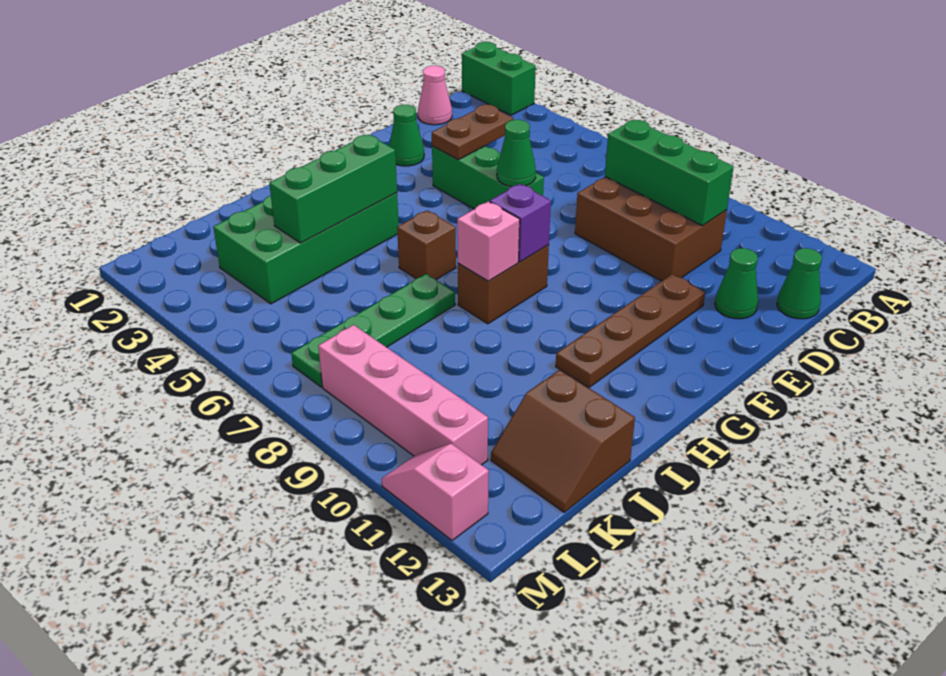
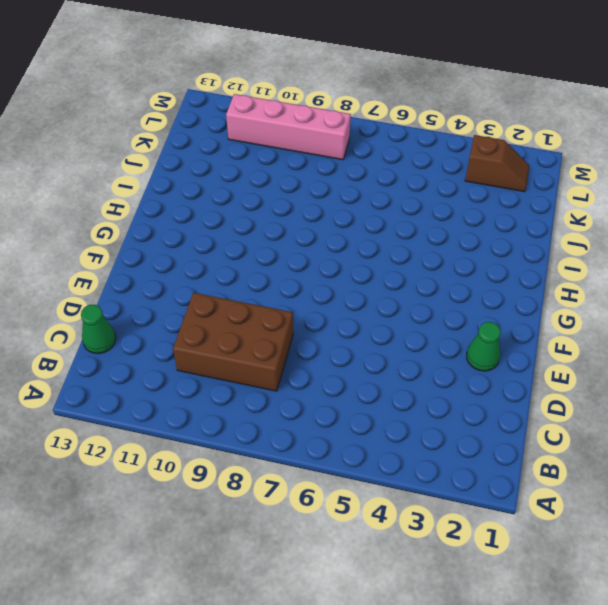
brown slope L2:L3 level 1 top 3 -> none
none -> green brick A1:A2 level 1
none -> pink cone C1 level 1
none -> green cone D12 level 1

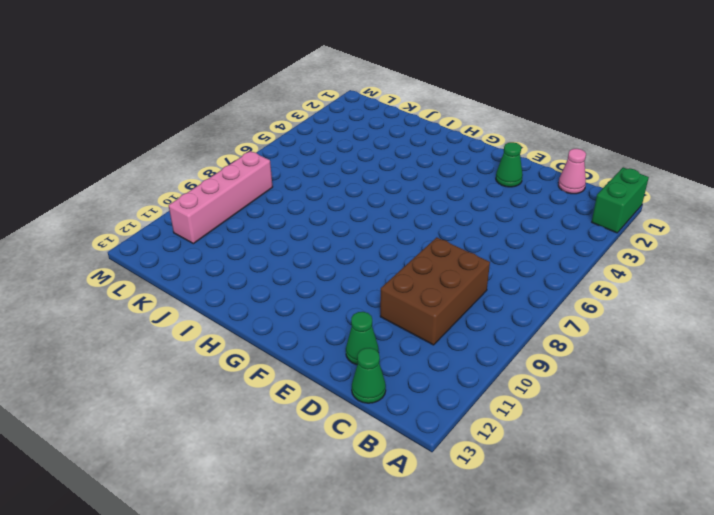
none -> green brick E4:E6 level 1
none -> brown plate E11:H11 level 1
none -> brown brick G8:H8 level 1

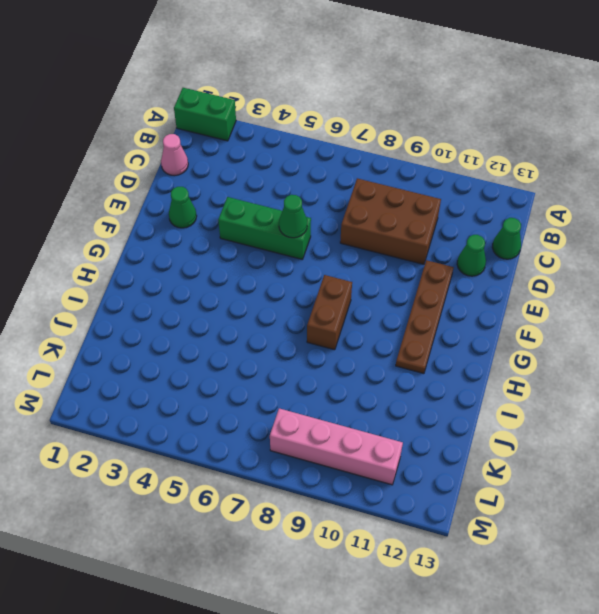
none -> green brick H3:K4 level 1
none -> brown brick H6 level 1
none -> green plate I7:L7 level 1

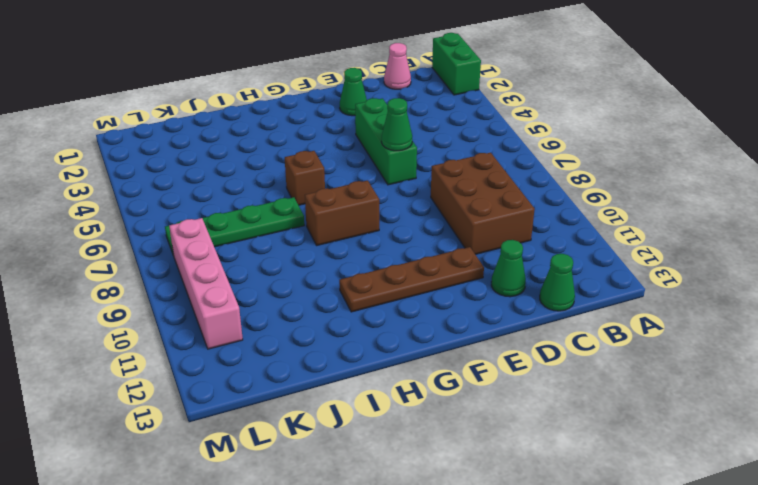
none -> green brick H3:K4 level 1
none -> brown slope J12:K13 level 1 top J
none -> pink slope M11:M12 level 1 top 12

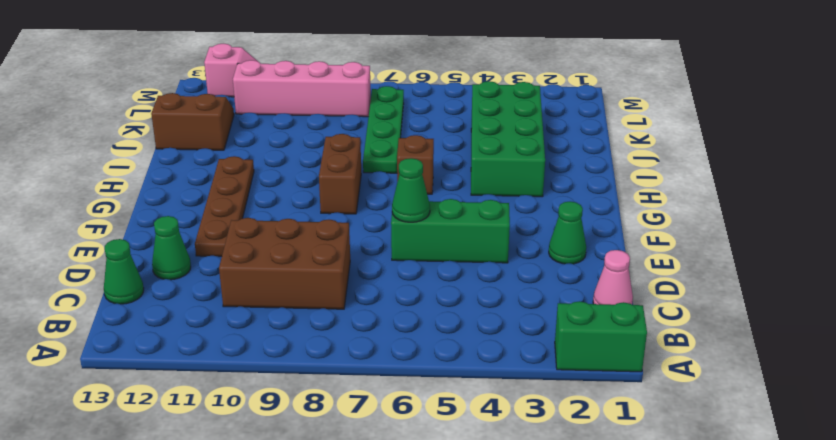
none -> green brick C8:C10 level 2
none -> brown plate D4:E4 level 2
none -> purple brick G8 level 2

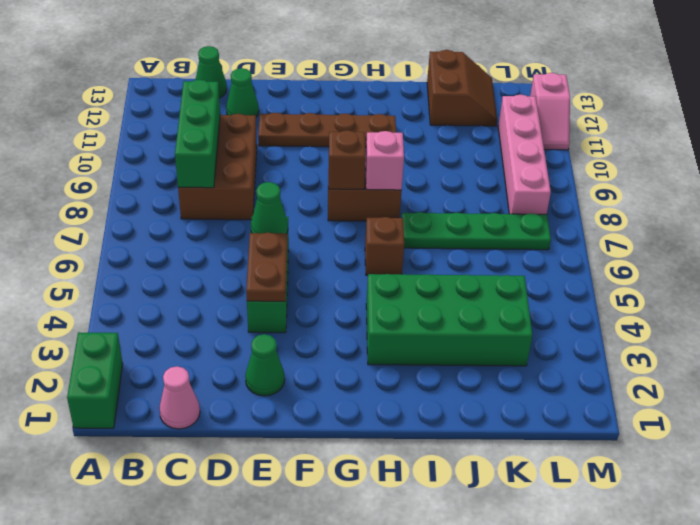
brown plate E4:E5 level 2 -> brown plate D4:E4 level 2
brown brick G8 level 2 -> purple brick G8 level 2
none -> green brick H4:J4 level 2

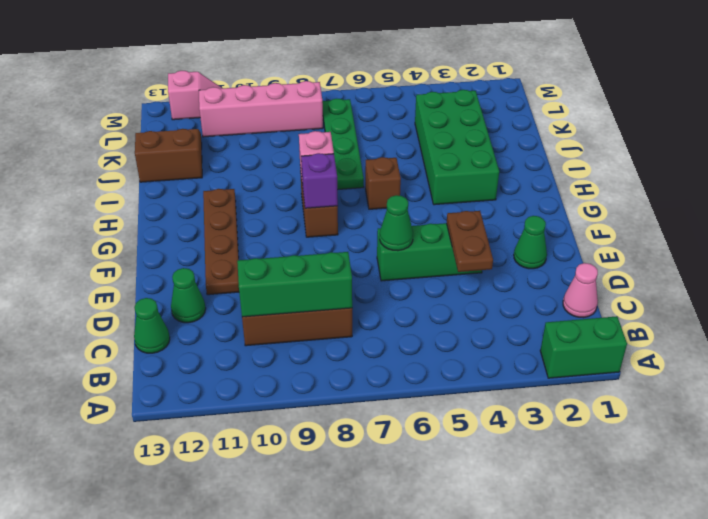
none -> green brick H4:J4 level 2

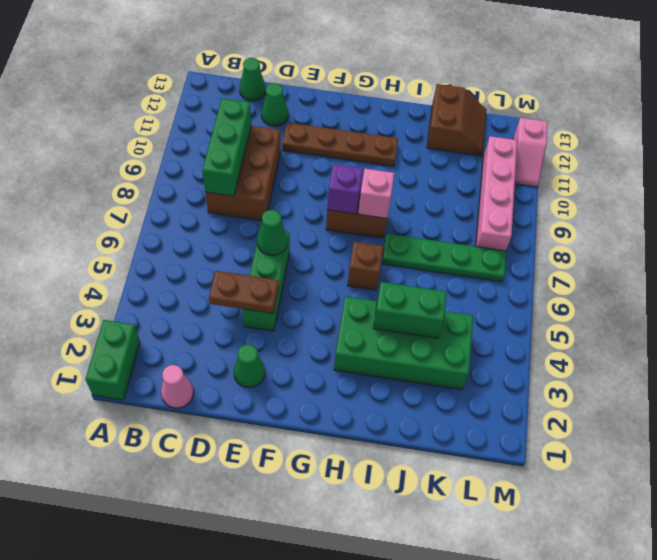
green brick I4:J4 level 2 -> green brick H4:J4 level 2

